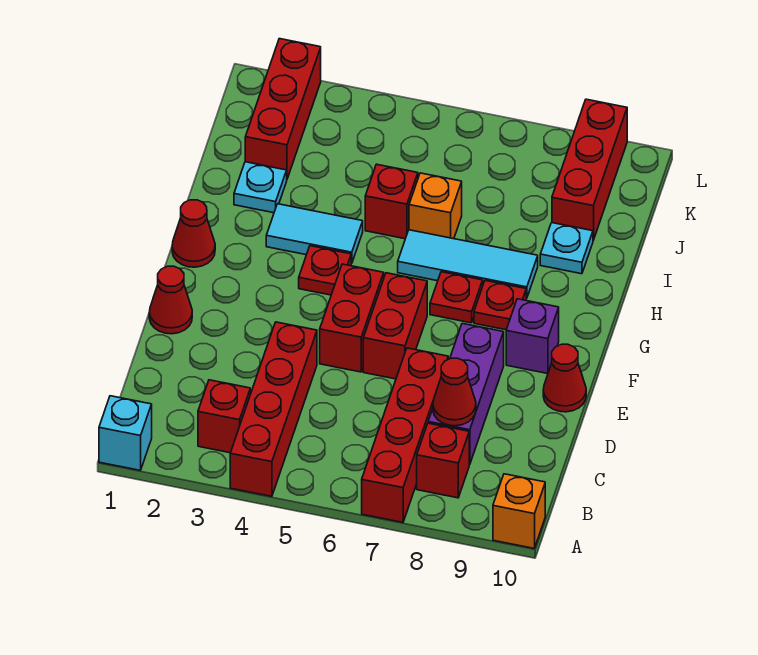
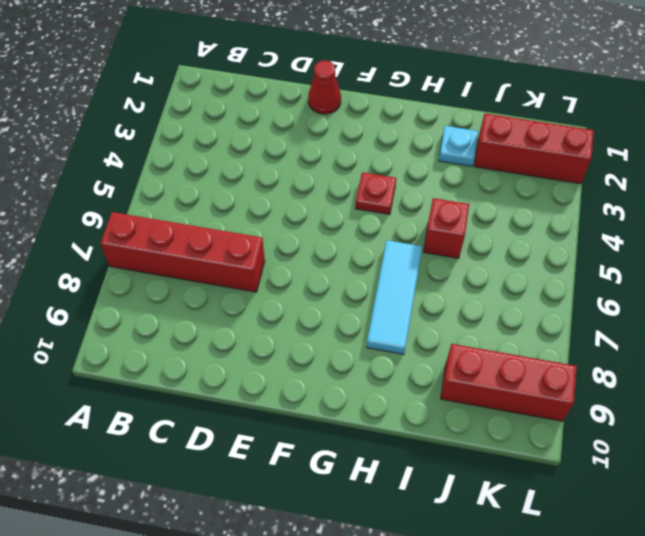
none -> cyan brick A1 level 1
none -> red brick A4:D4 level 1
none -> orange brick A10 level 1

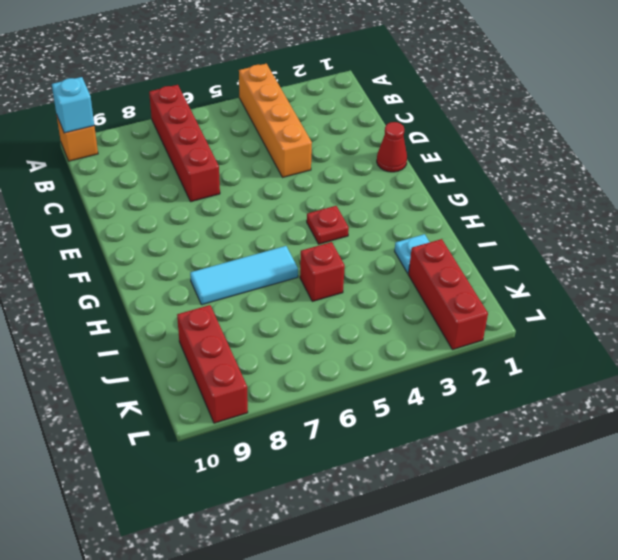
orange brick A4:D4 level 1 -> red brick A4:D4 level 1
cyan brick A10 level 2 -> cyan brick A1 level 1
none -> red brick B3 level 1
none -> red brick B8 level 1
none -> purple brick C8:E8 level 1

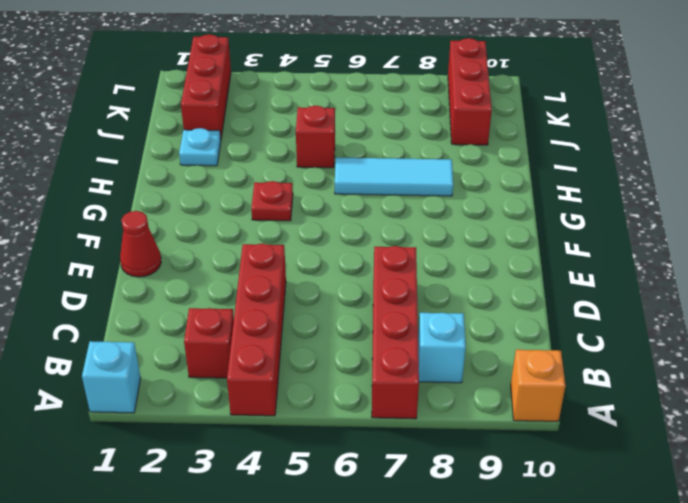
cyan brick B8 level 1 -> red brick B8 level 1
none -> purple brick C8:E8 level 1
none -> red brick E5:F5 level 1
none -> red brick E6:F6 level 1

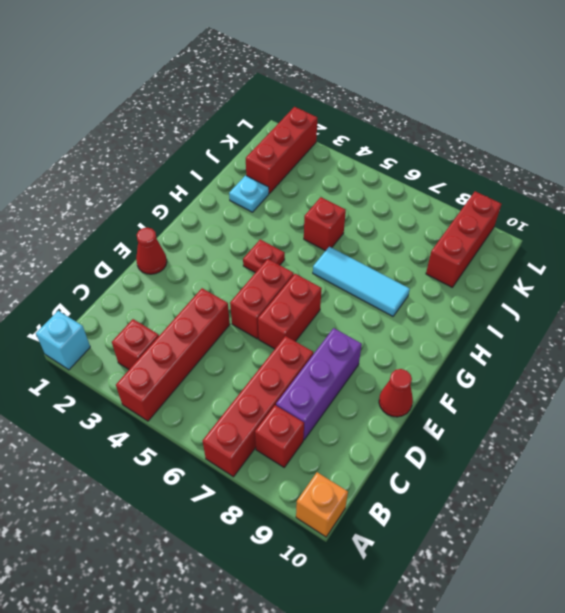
none -> purple brick F9 level 1
none -> red cone G1 level 1
none -> red plate G7 level 1

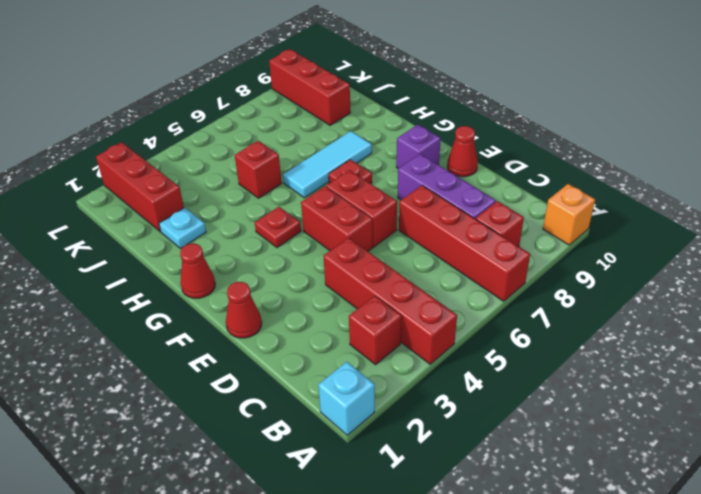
none -> red plate G8 level 1
none -> cyan tile H3:H4 level 1
none -> orange brick I6 level 1

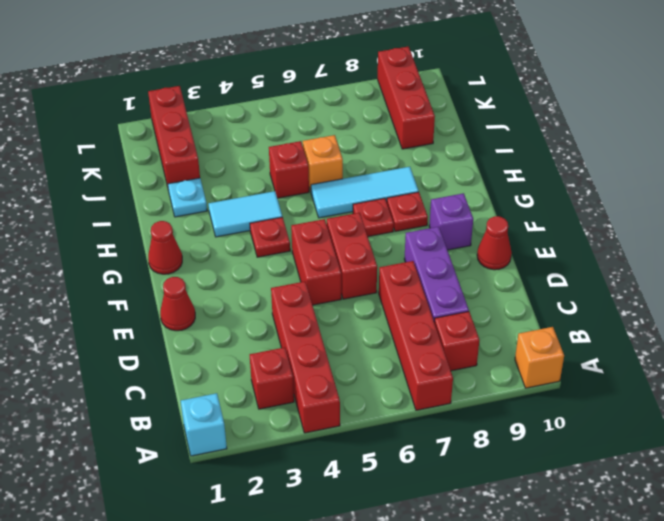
none -> cyan plate I9 level 1
none -> red cone C8 level 2

